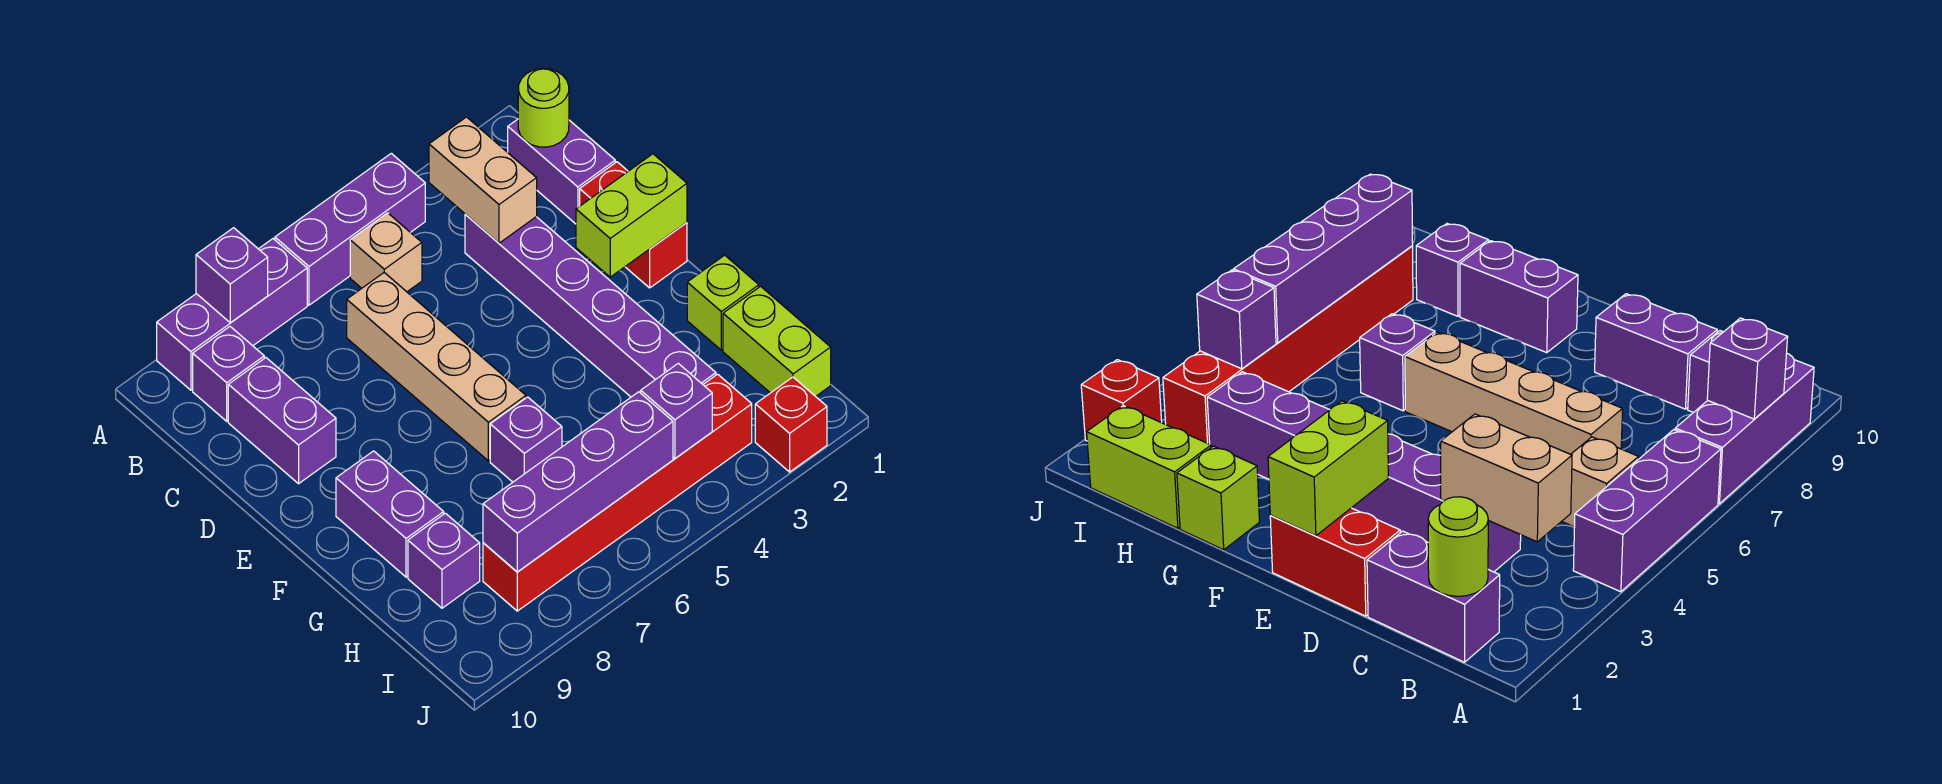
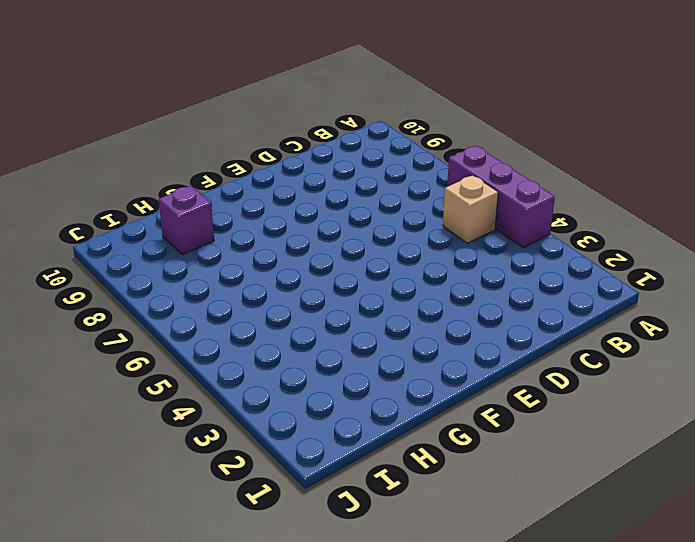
none -> purple brick A7:A9 level 1
none -> purple brick B1:C1 level 1
none -> purple brick B9 level 1

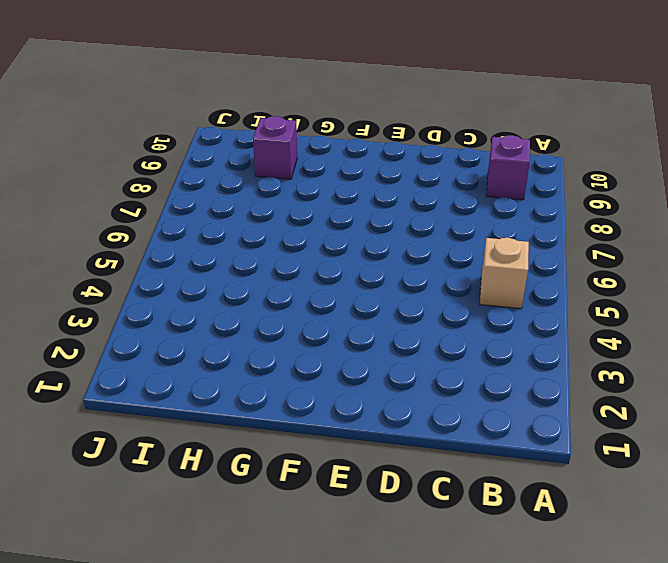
none -> purple brick A4:A6 level 1
none -> purple brick A7:A9 level 1
none -> purple brick B1:C1 level 1

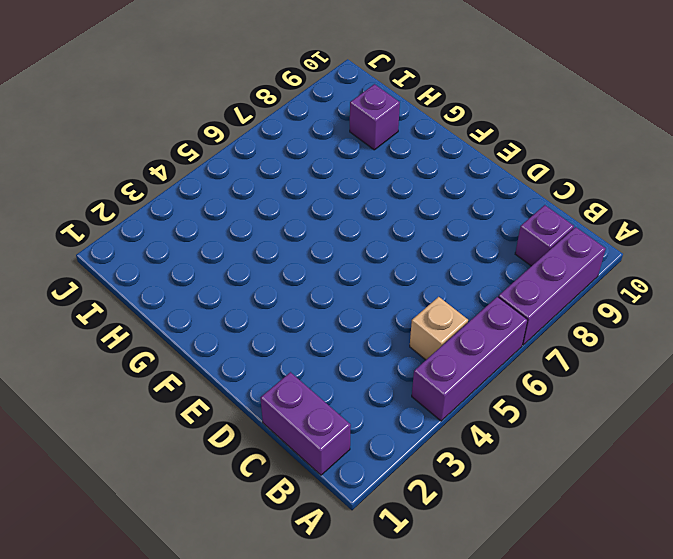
none -> purple brick C3:H3 level 1
none -> tan brick C6:F6 level 1
none -> purple brick C9:D9 level 1

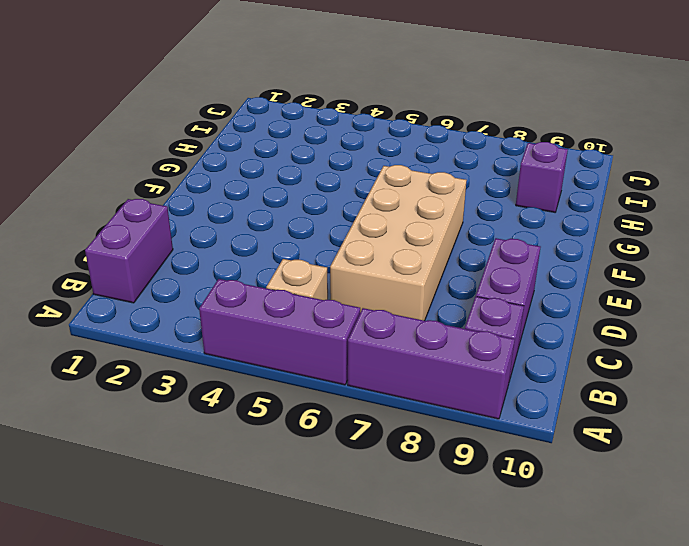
tan brick C6:F7 level 1 -> tan brick C6:F6 level 1
none -> purple brick C3:H3 level 1
none -> red brick D1:E1 level 1
none -> purple brick F9:G9 level 1

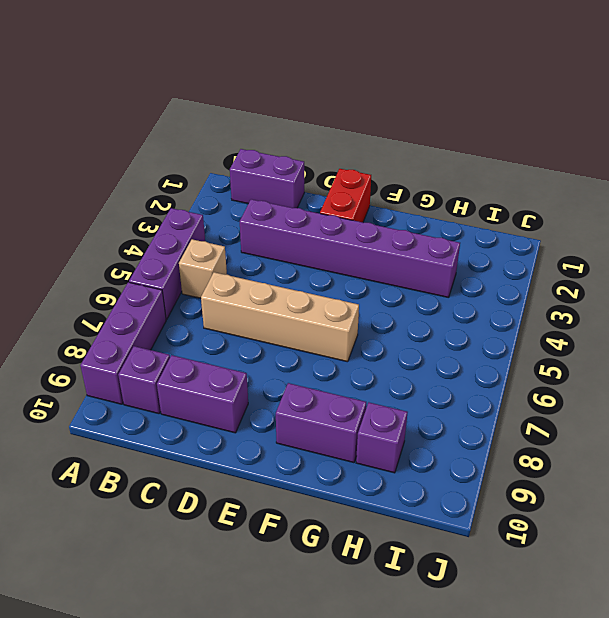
red brick E1:E2 level 1 -> red brick D1:E1 level 1
none -> lime brick G1 level 1
none -> purple brick G6 level 1
none -> lime brick H1:I1 level 1

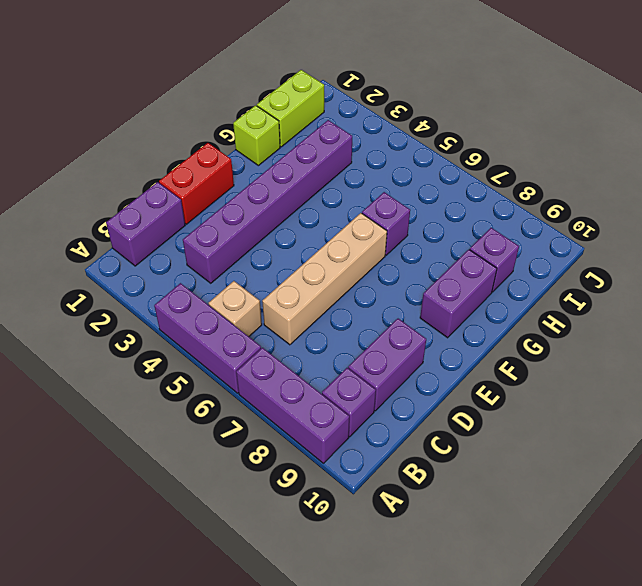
none -> red brick I3:I8 level 1
none -> red brick J2 level 1
none -> purple brick A8 level 2

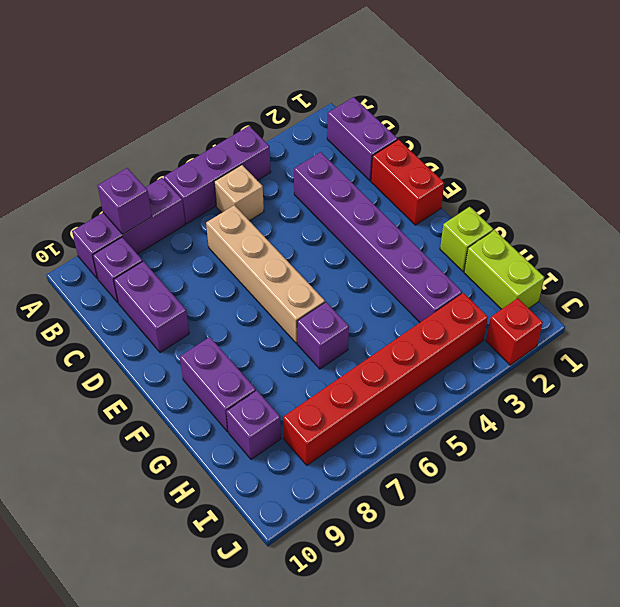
none -> lime round brick B1 level 2
none -> tan brick B3:C3 level 2
none -> lime brick E1:E2 level 2

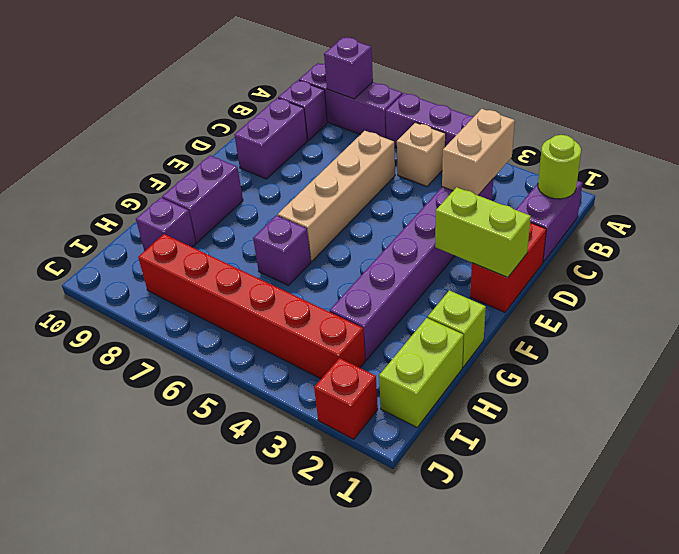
none -> purple brick I4 level 2
none -> purple brick I5:I8 level 2

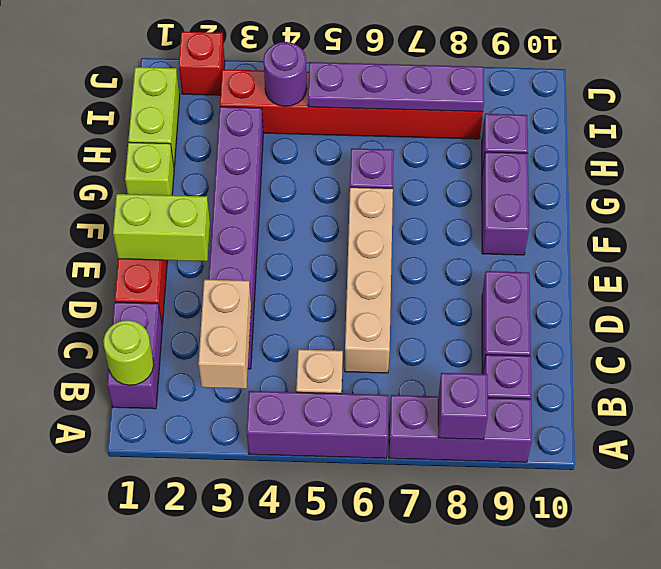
purple round brick I4 level 2 -> purple brick I4 level 2
purple plate I5:I8 level 2 -> purple brick I5:I8 level 2

